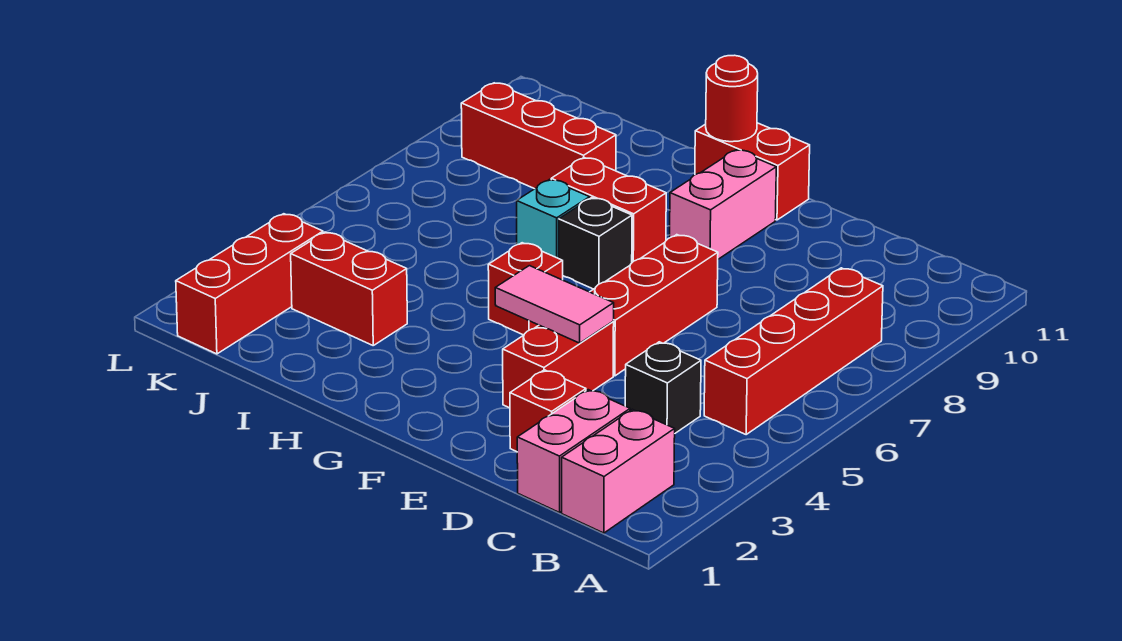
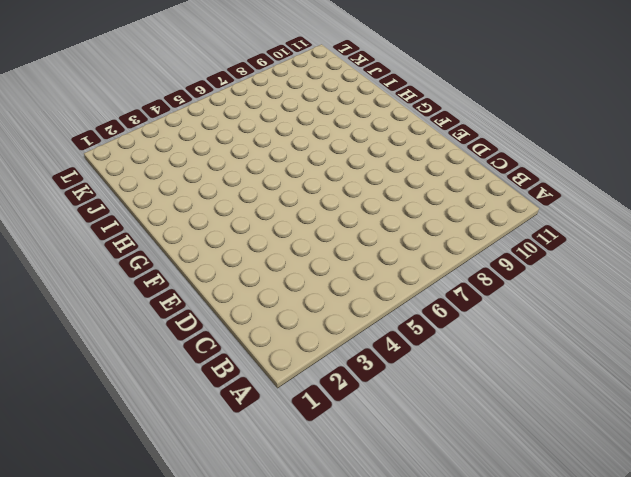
none -> pink brick B1:B2 level 1
none -> red brick B5:B8 level 1
none -> pink brick C1:C2 level 1

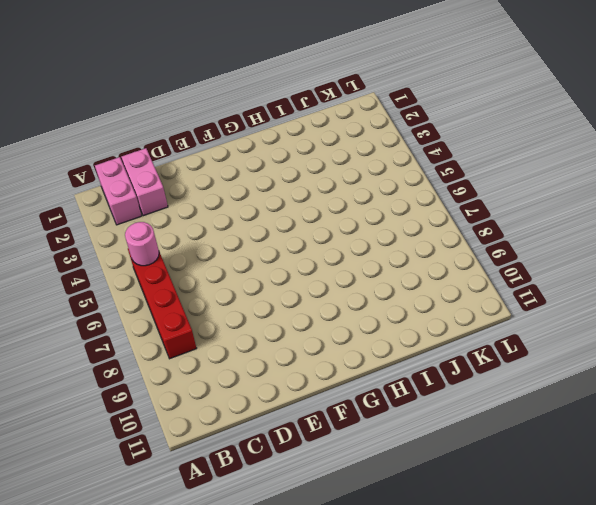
pink round brick B5 level 2 -> none
none -> black brick C4 level 1
none -> red brick D2 level 1
none -> red brick E3:E4 level 1

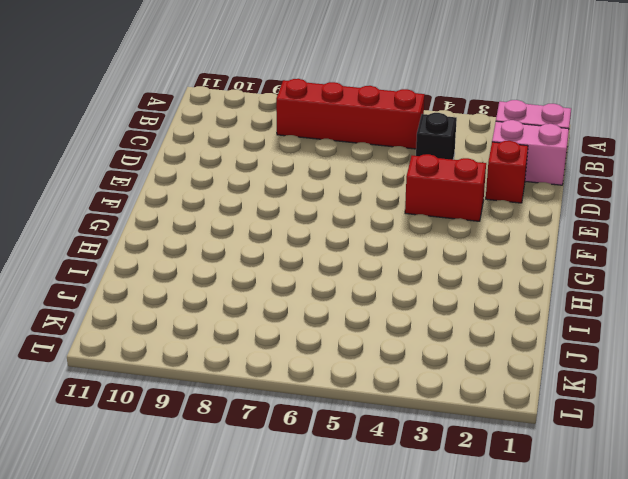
none -> red brick E5:E7 level 1
none -> pink brick F9:F10 level 1
none -> red brick F11:G11 level 1

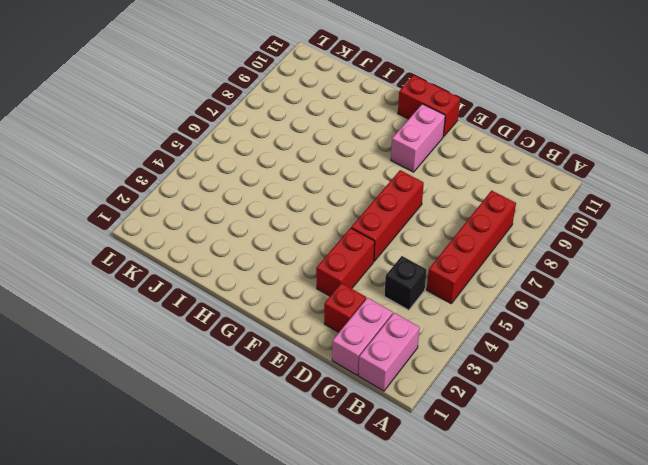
none -> red brick G5 level 1
none -> black brick G7 level 1
none -> red brick G8:H8 level 1

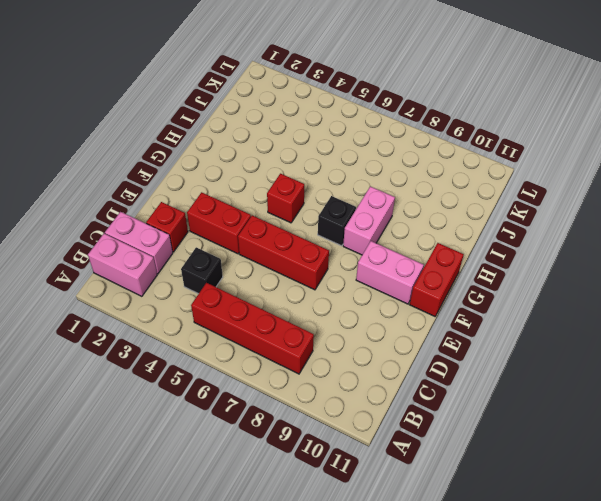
pink brick G8:H8 level 1 -> red brick G8:H8 level 1
none -> cyan brick H7 level 1
none -> red brick I3:J3 level 1
none -> red brick I9:K9 level 1

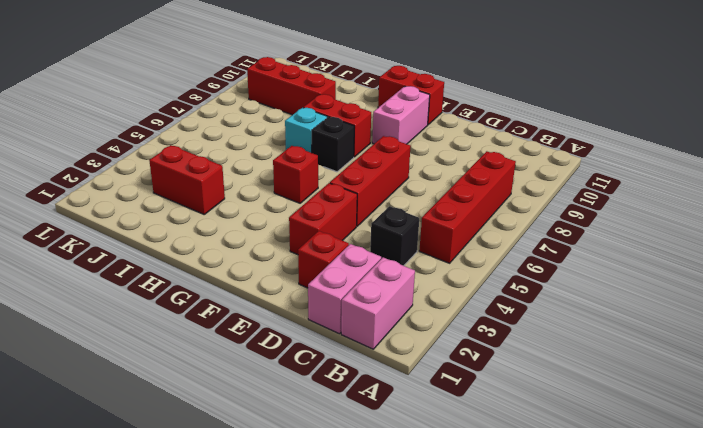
none -> red brick K1:K3 level 1
none -> pink tile E4:F4 level 2
none -> red round brick G11 level 2

